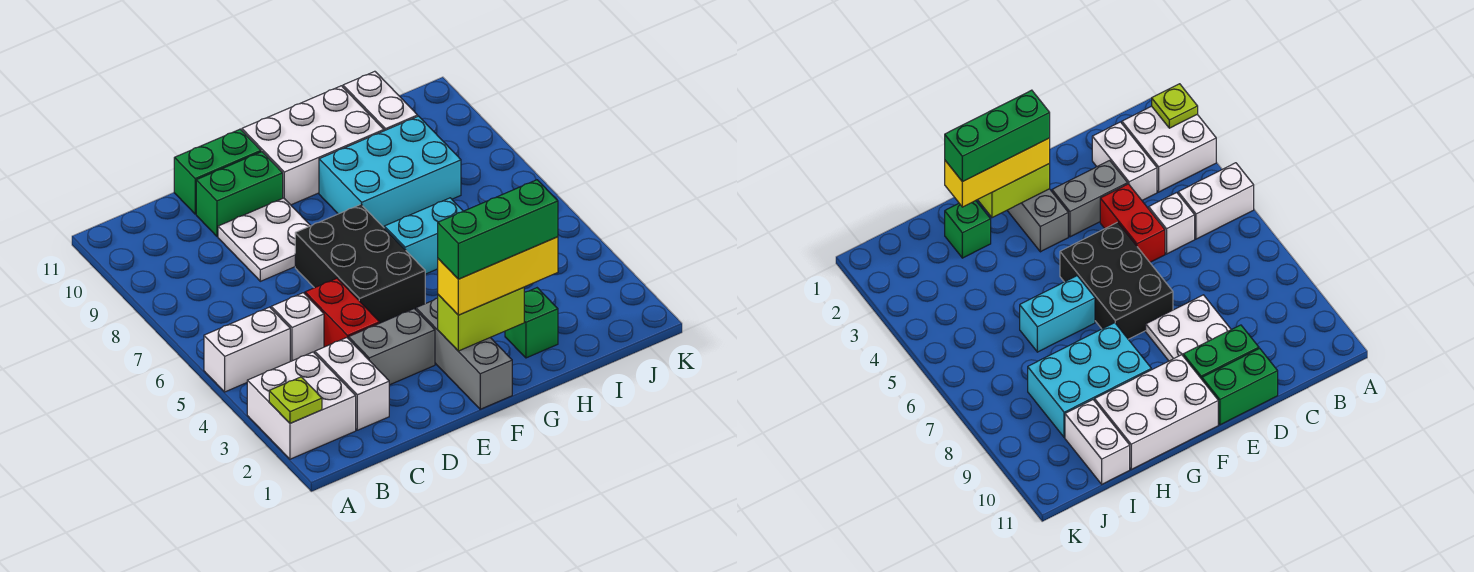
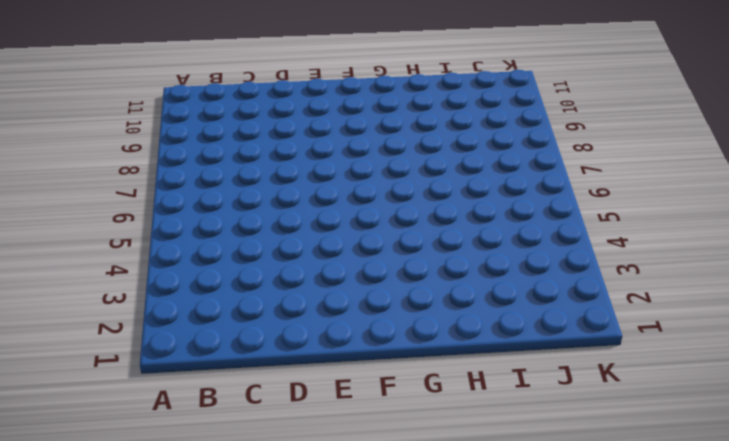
none -> white brick A2:B3 level 1
none -> white brick A5:B5 level 1
none -> white brick C2:C3 level 1

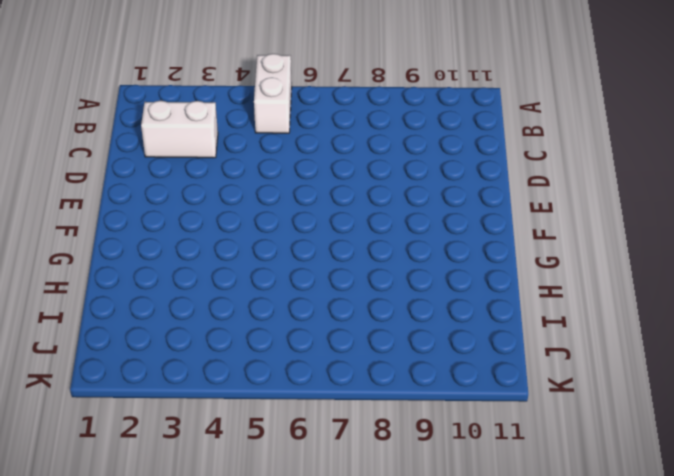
none -> white brick A2:B3 level 1
none -> white brick C5 level 1
none -> grey brick D3:E3 level 1

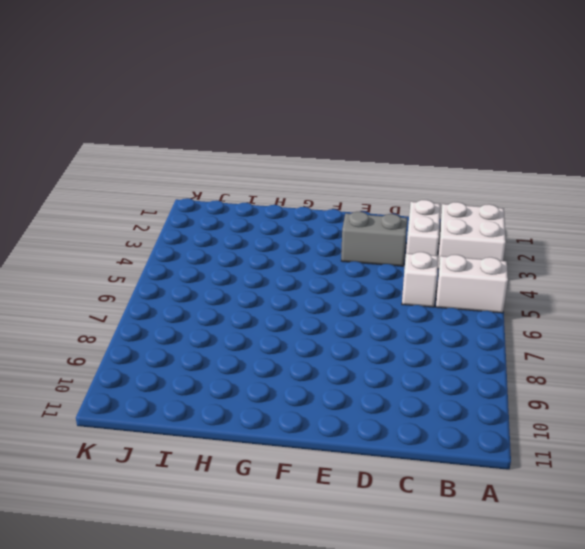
none -> red brick D4:D5 level 1
none -> white plate D8:E9 level 1
none -> green brick D10:E10 level 1

